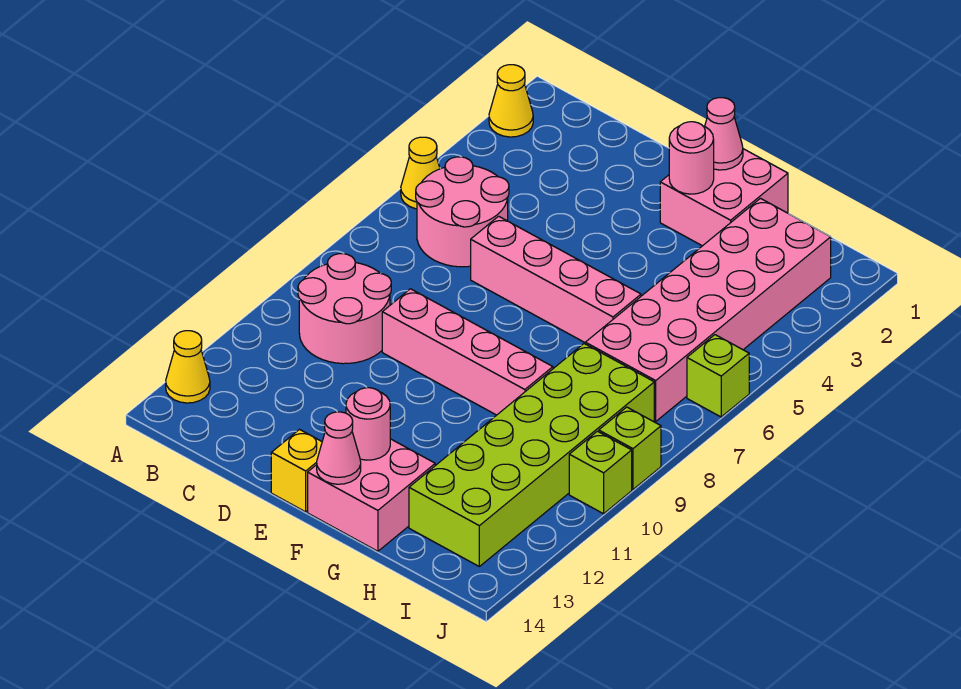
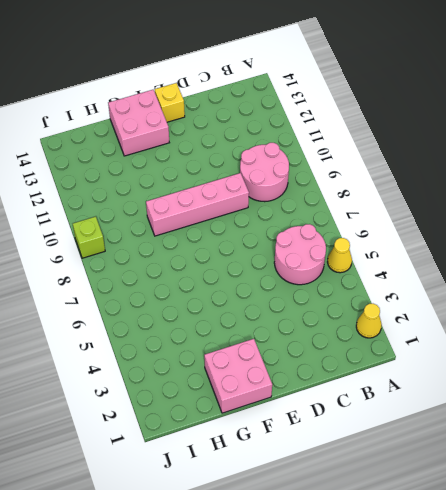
none -> yellow cone A13 level 1
none -> pink brick D6:G6 level 1
none -> pink brick H2:I7 level 1

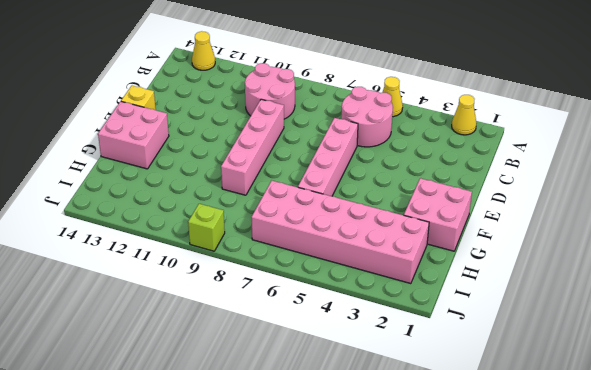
none -> lime brick H8:I13 level 1
none -> lime brick J6 level 1
none -> lime brick J10 level 1

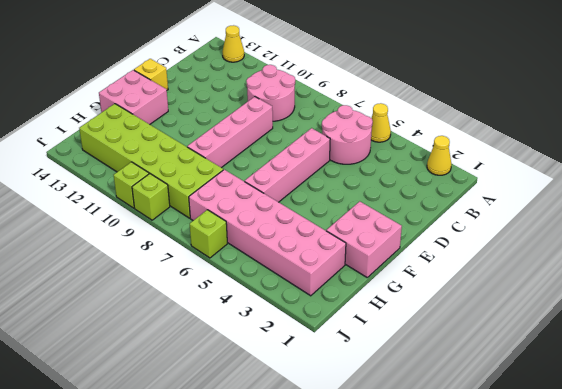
none -> pink cone F1 level 2
none -> pink round brick F2 level 2
none -> pink round brick F13 level 2

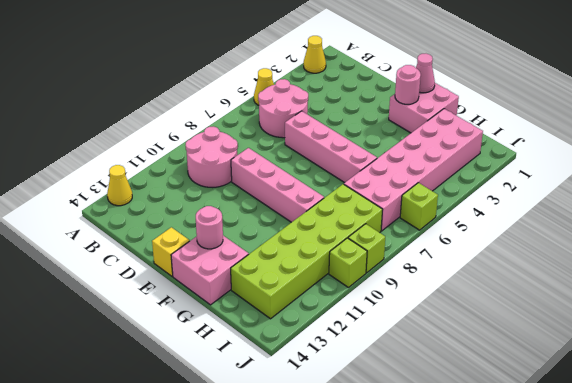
none -> pink cone F14 level 2

